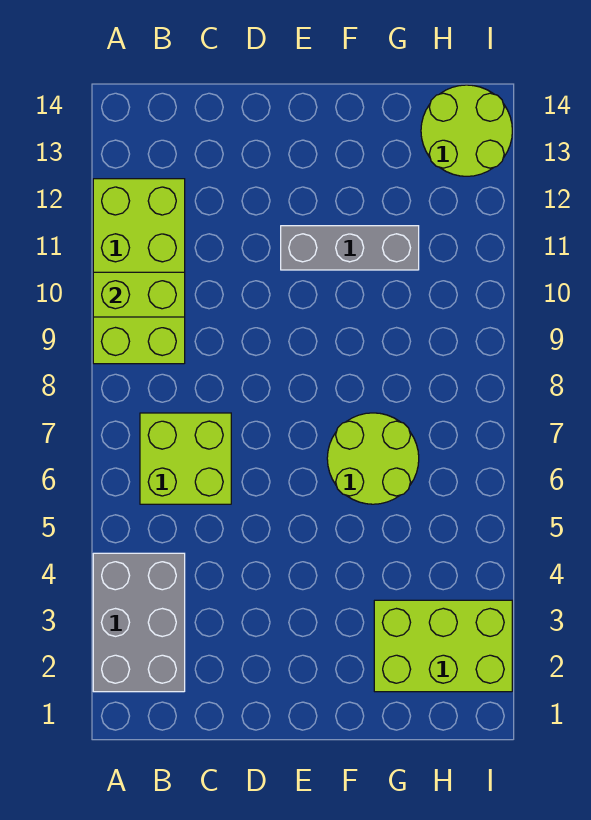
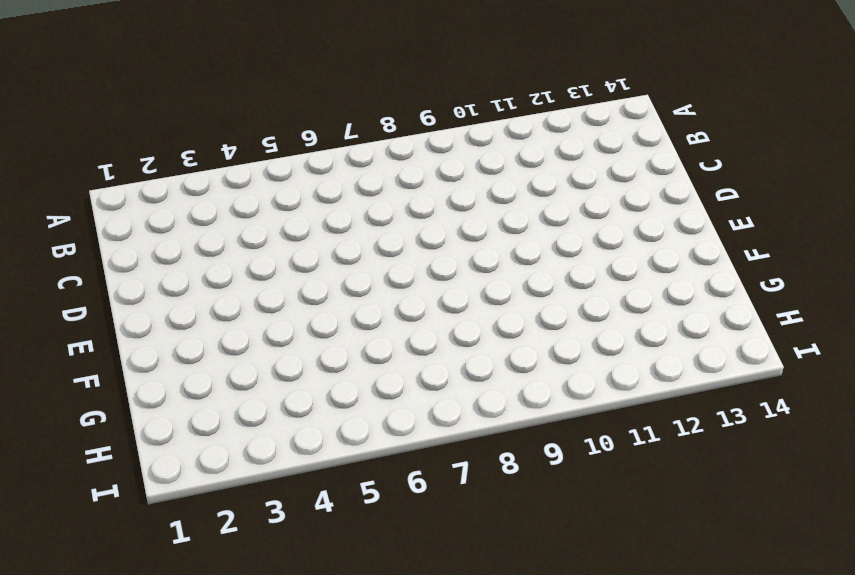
none -> grey brick A2:B4 level 1
none -> lime brick A9:B12 level 1

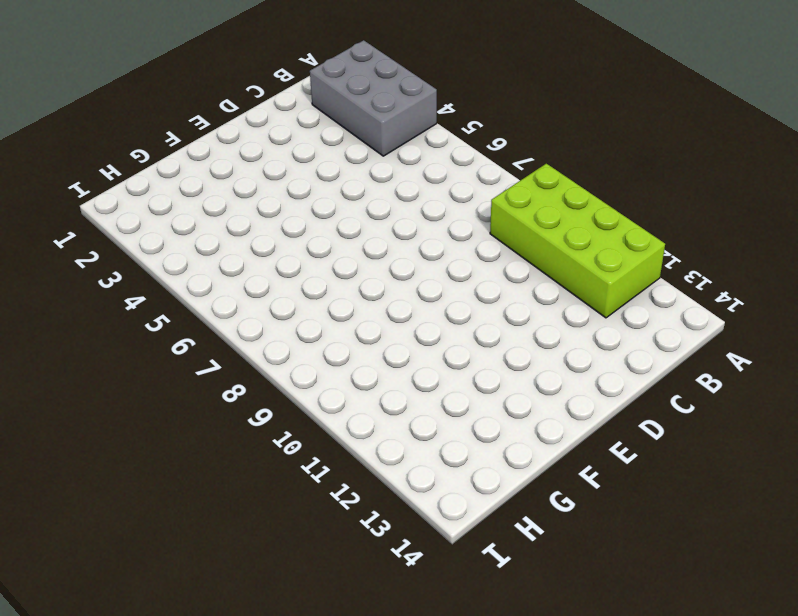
none -> lime brick B6:C7 level 1
none -> grey brick E11:G11 level 1

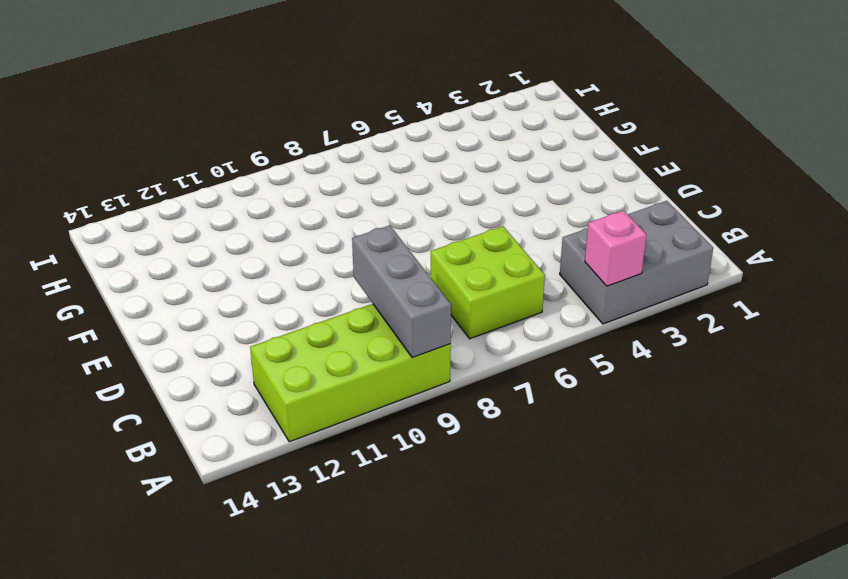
pink brick A4 level 2 -> none
grey brick A9:C9 level 2 -> grey brick E11:G11 level 1
none -> lime round brick F6:G7 level 1
none -> lime brick G2:I3 level 1

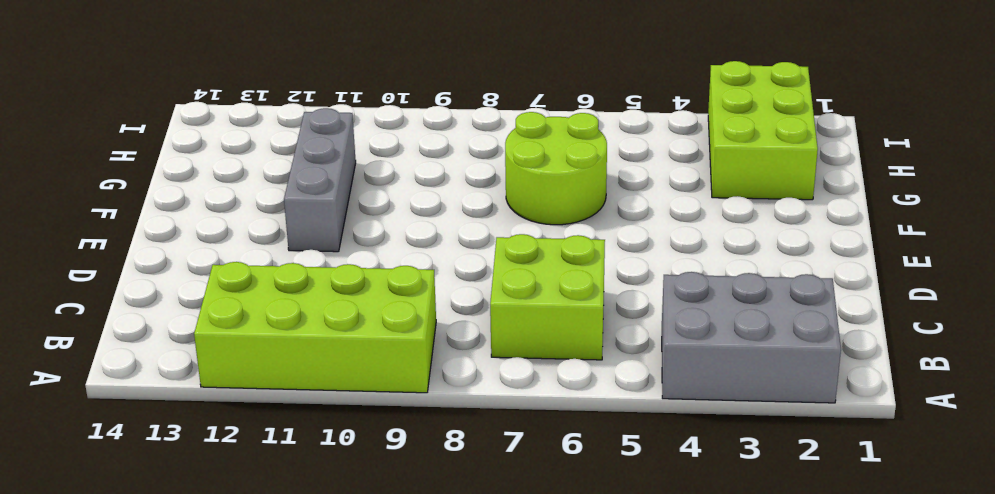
none -> lime round brick H13:I14 level 1
none -> lime brick A10:B10 level 2

